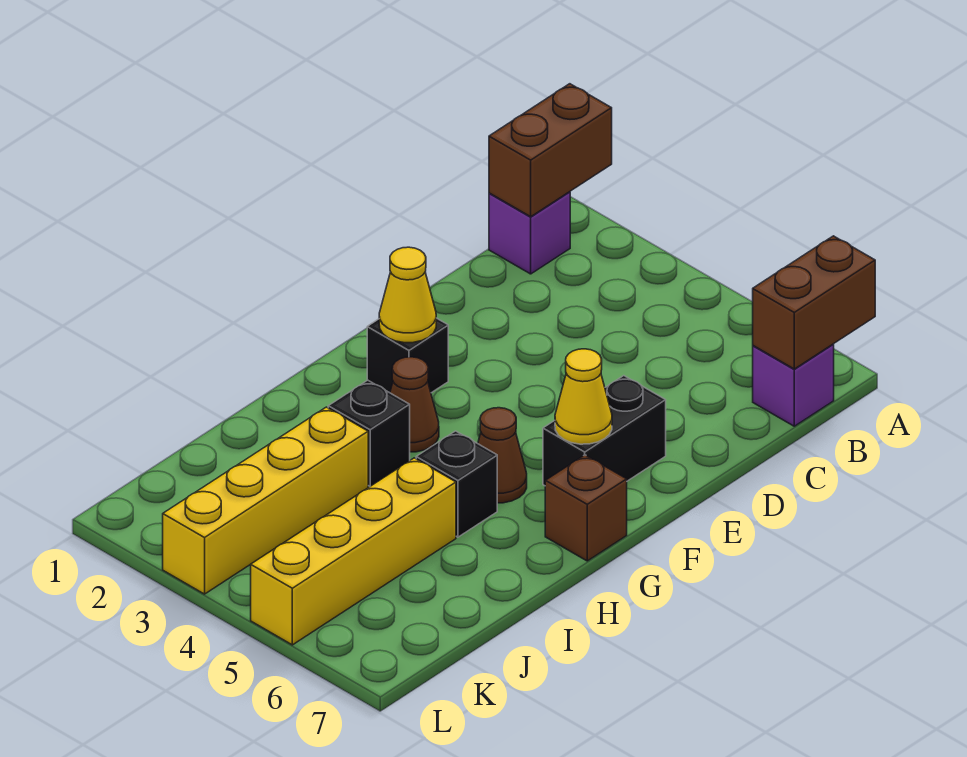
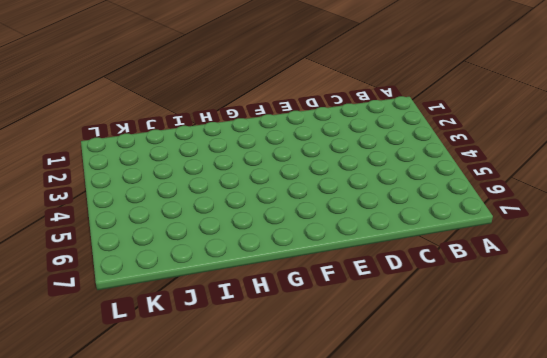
none -> purple brick B1 level 1
none -> purple brick B7 level 1
none -> black brick E6:F6 level 1

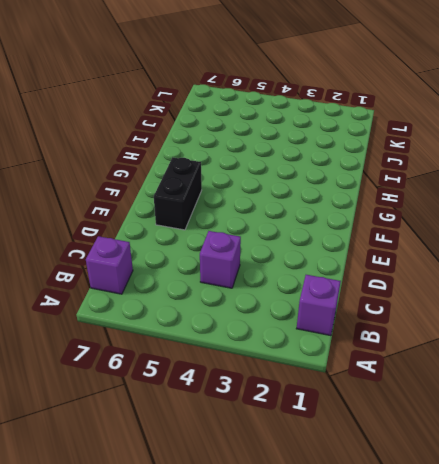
purple brick C4 level 1 -> none
none -> black brick F2 level 1
none -> brown cone G3 level 1
none -> brown cone G5 level 1

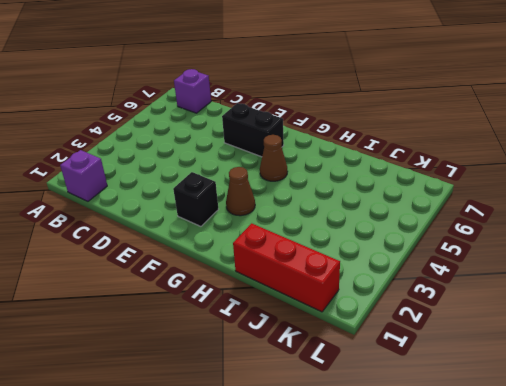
red brick I1:K1 level 1 -> none
none -> brown brick G7 level 1
none -> black brick H3 level 1
none -> black brick H5 level 1

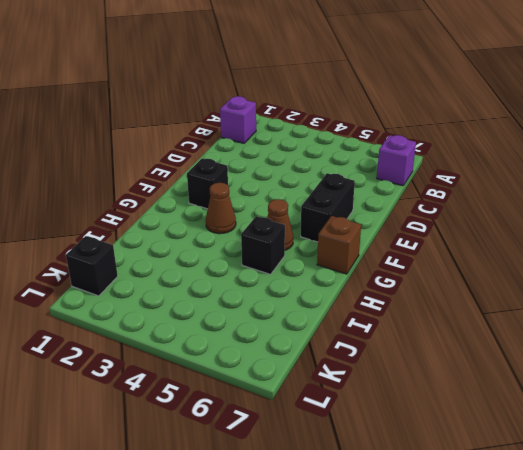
black brick K1 level 1 -> black brick H3 level 1
none -> yellow brick I3:L3 level 1
none -> yellow brick I5:L5 level 1
none -> brown brick A1:B1 level 2

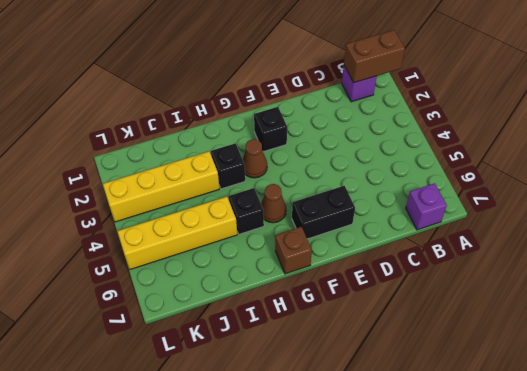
none -> brown brick A7:B7 level 2
none -> yellow cone F2 level 2
none -> yellow cone F6 level 2

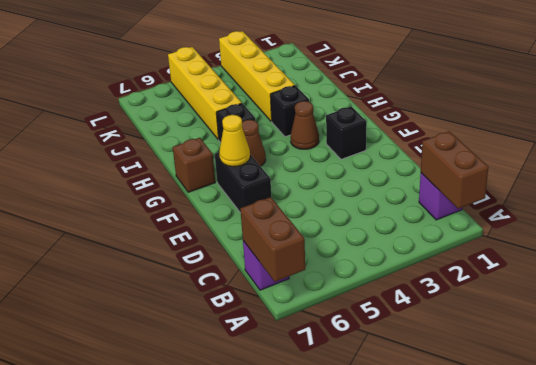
none -> yellow cone F2 level 2

